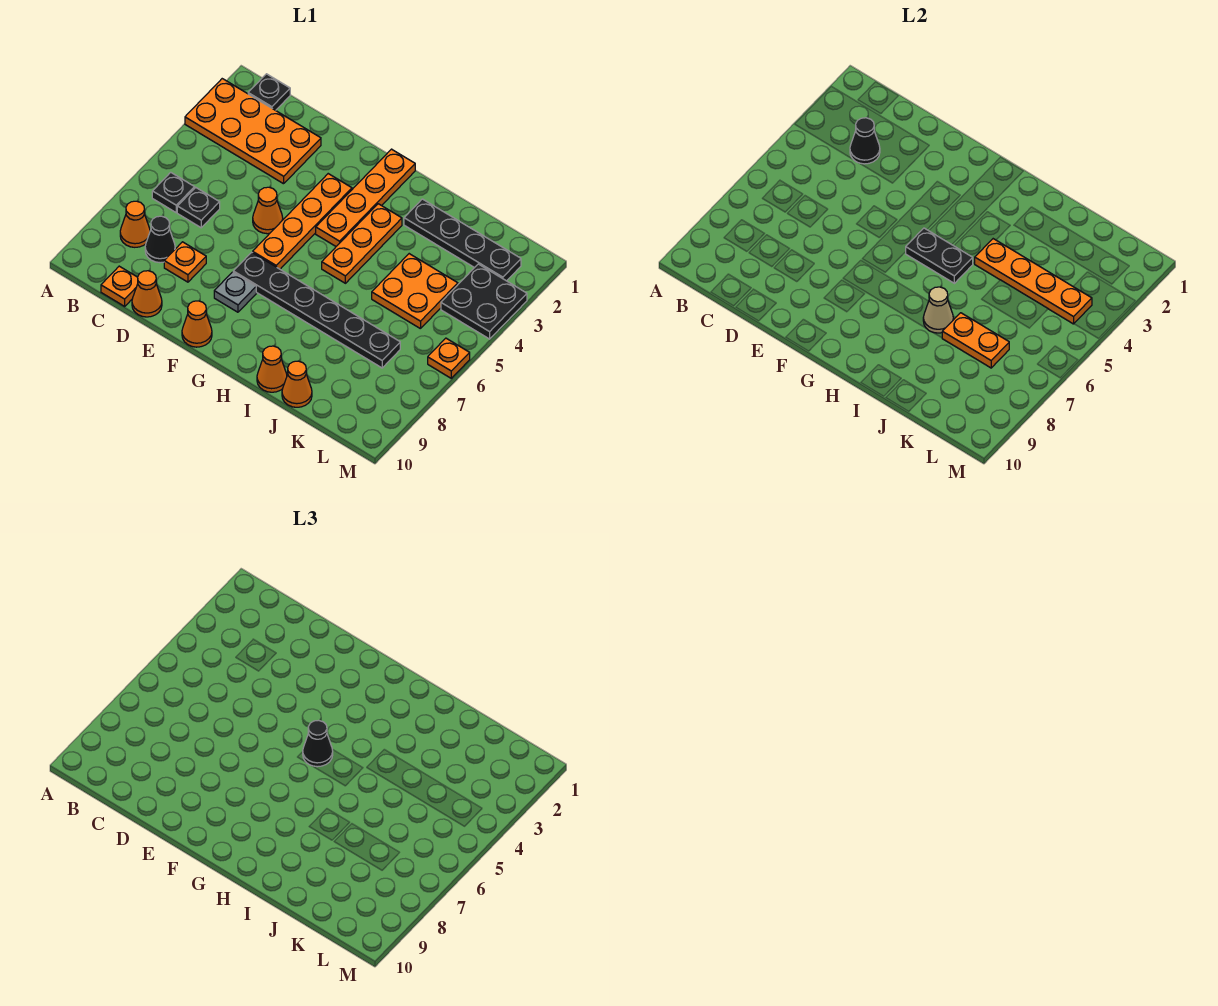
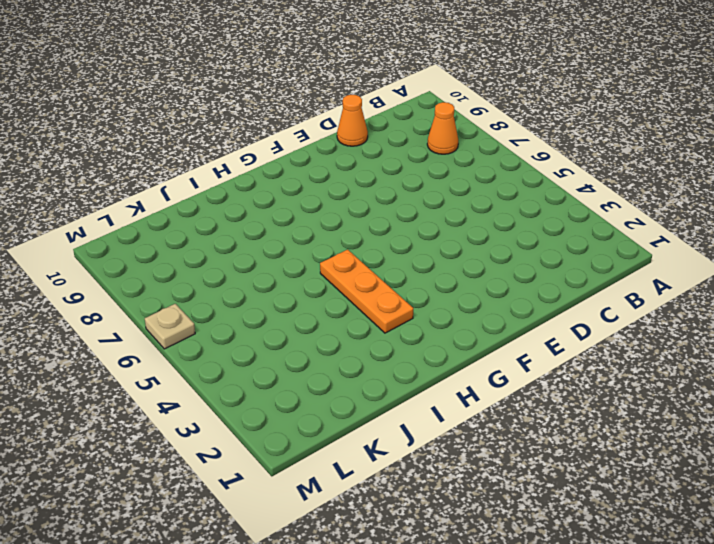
tan plate M6 level 1 -> orange plate M6 level 1
none -> orange plate A2:D3 level 1
none -> black plate B1 level 1
none -> black plate B6 level 1

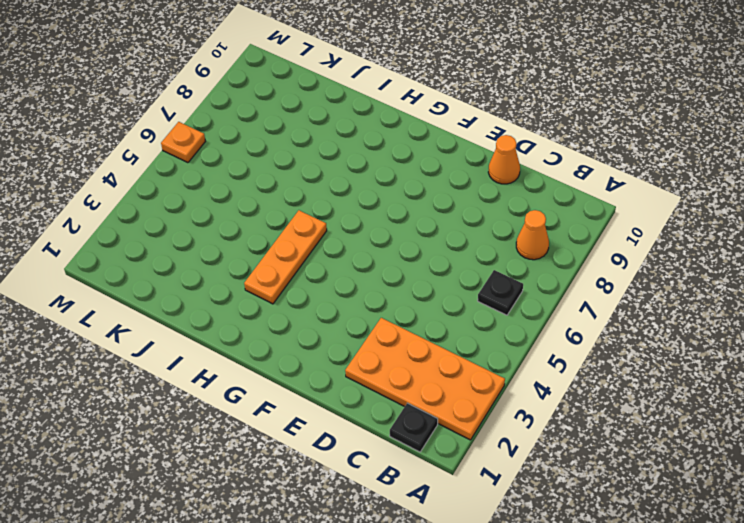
none -> black plate C6 level 1
none -> black cone C8 level 1
none -> orange plate C10 level 1

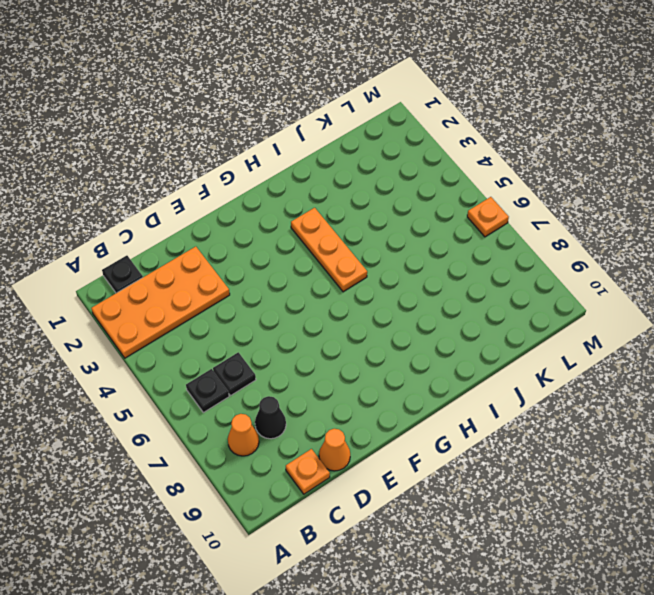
none -> orange plate D8 level 1
none -> orange cone E5 level 1
none -> orange plate F3:F6 level 1

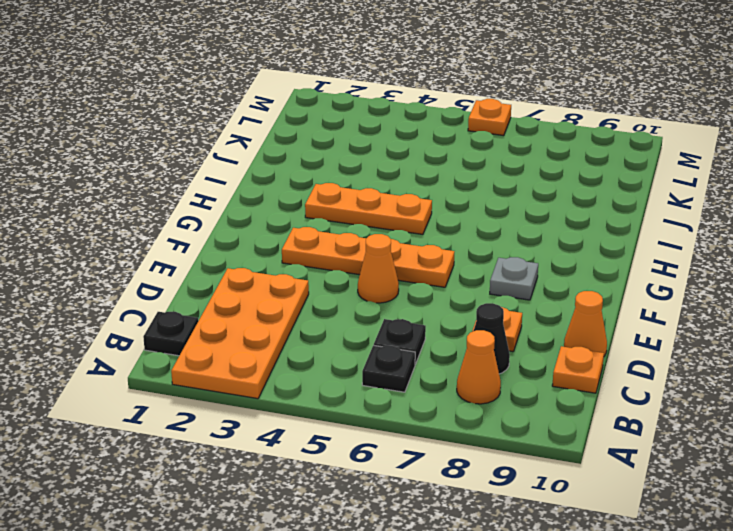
none -> black plate F7:K7 level 1
none -> orange cone F10 level 1
none -> orange plate G1:G4 level 1

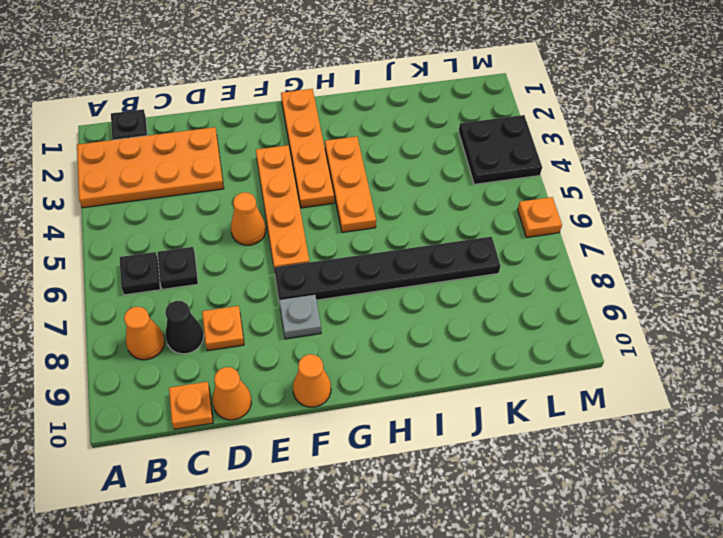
none -> black plate I2:L2 level 1
none -> orange cone I10 level 1
none -> orange plate J4:K5 level 1

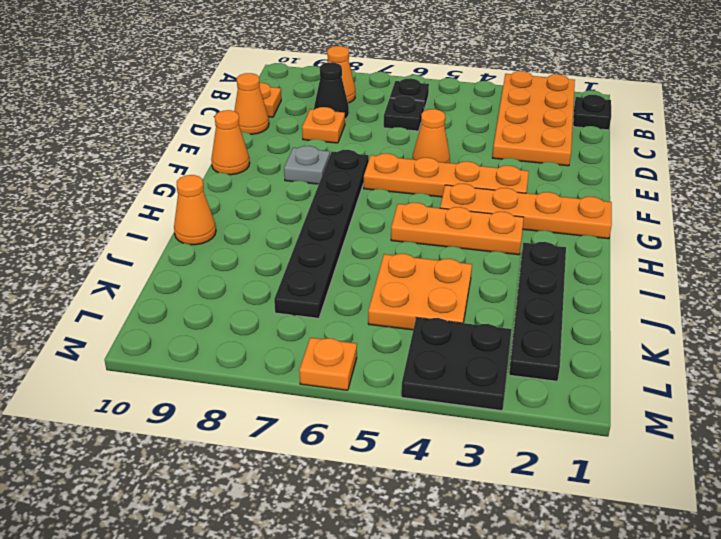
none -> orange cone J10 level 1
none -> black cone C3 level 2
none -> black plate G5:H5 level 2

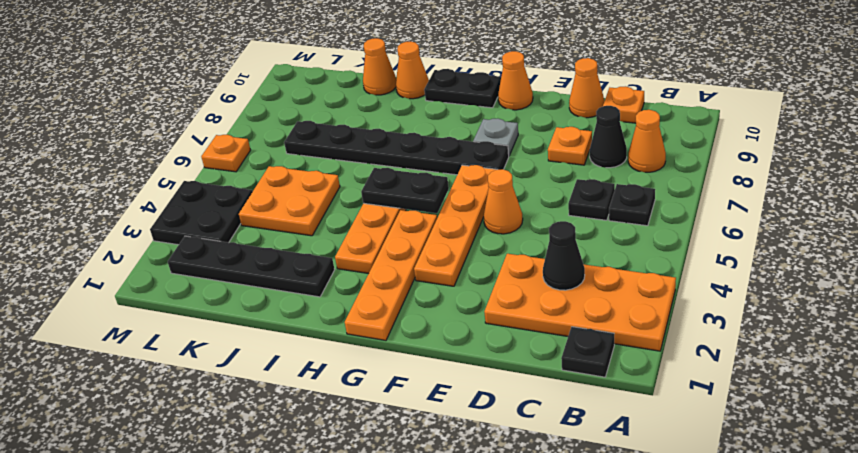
black plate G10:H10 level 1 -> none
none -> orange plate I4:L4 level 2
none -> tan cone I7 level 2
none -> orange plate J7:K7 level 2

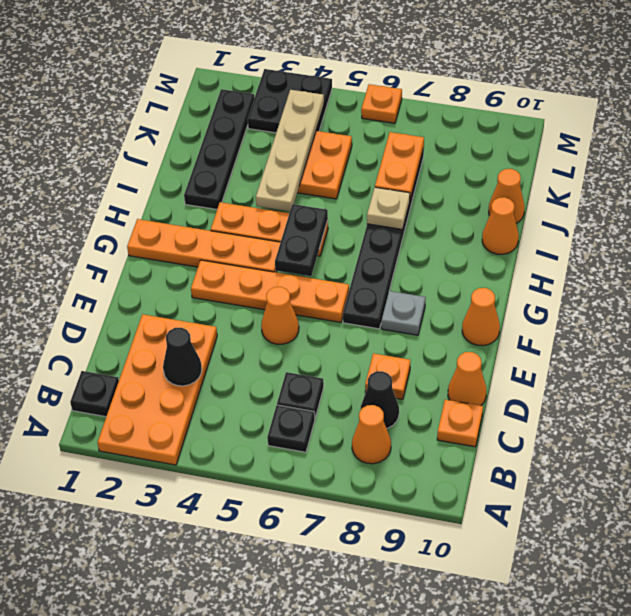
tan plate I4:L4 level 2 -> orange plate I4:L4 level 2
tan plate I7 level 2 -> tan cone I7 level 2
none -> black cone G5 level 3

